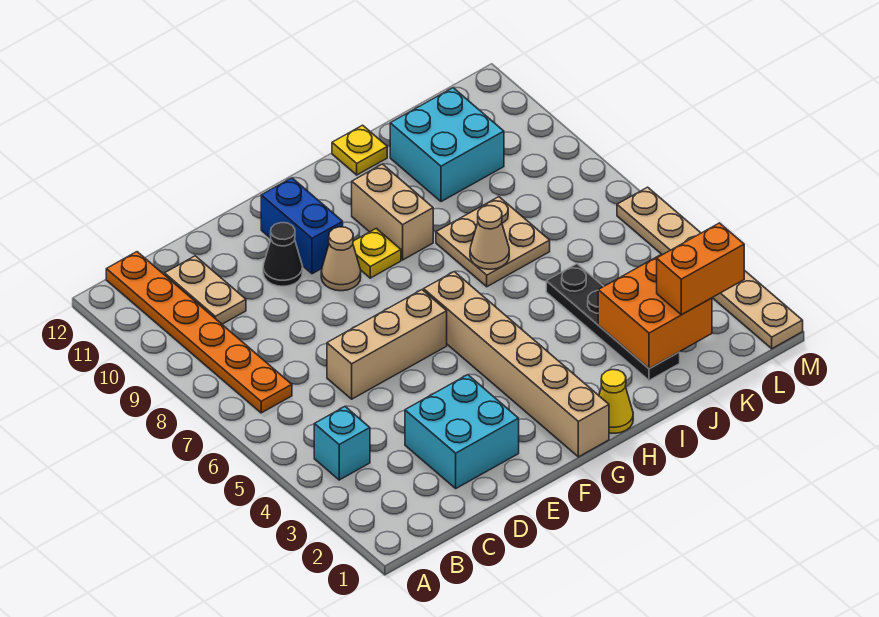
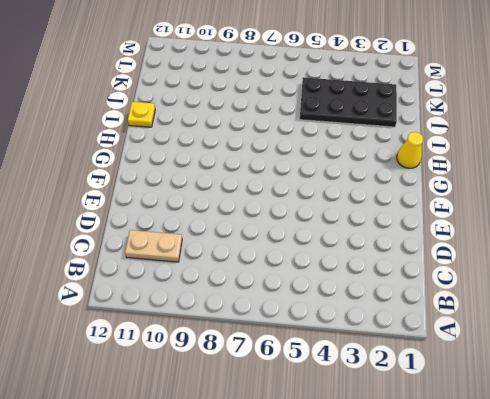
black plate J2:K5 level 1 -> black plate J2:J5 level 1
none -> cyan brick B4 level 1
none -> orange plate B7:B12 level 1
none -> cyan brick D2:E3 level 1

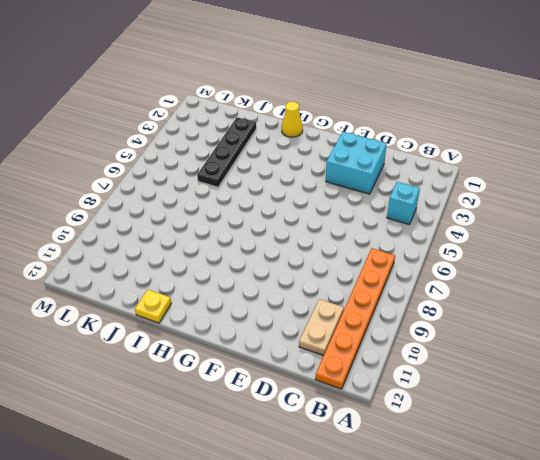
none -> tan brick D6:F6 level 1
none -> black cone E10 level 1
none -> tan cone F9 level 1

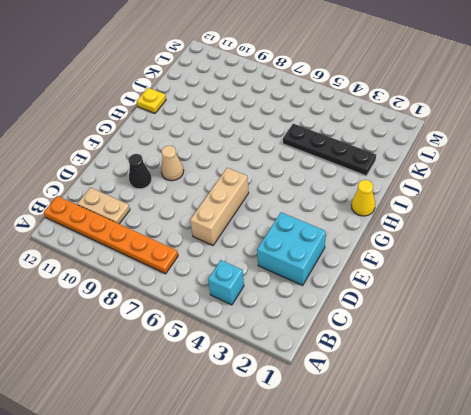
none -> blue brick F10:F11 level 1
none -> tan brick G1:G6 level 1
none -> yellow plate G9 level 1

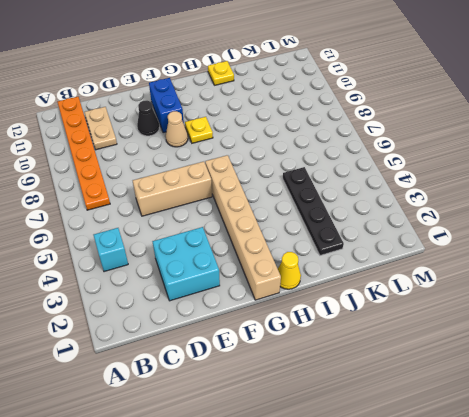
none -> tan brick H9:H10 level 1
none -> tan plate I7:J8 level 1
none -> cyan brick J10:K11 level 1

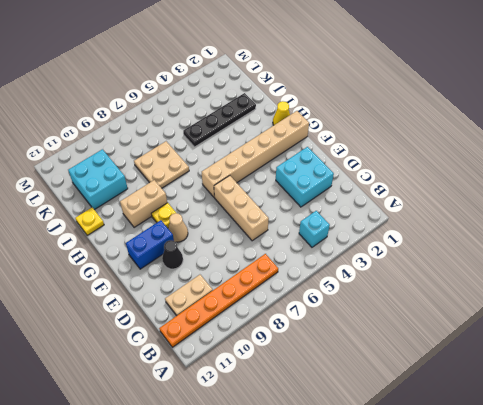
none -> tan plate M1:M6 level 1
none -> tan cone I7 level 2
none -> orange brick J2:K3 level 2

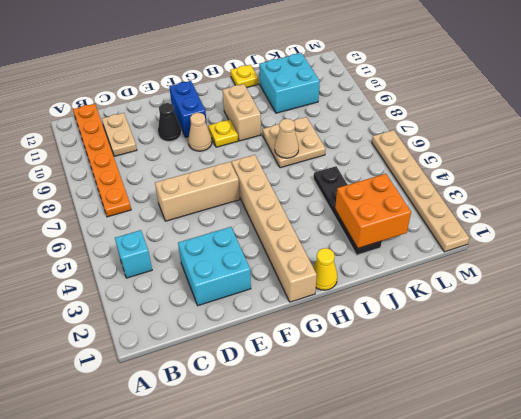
none -> orange brick K2:L2 level 3

